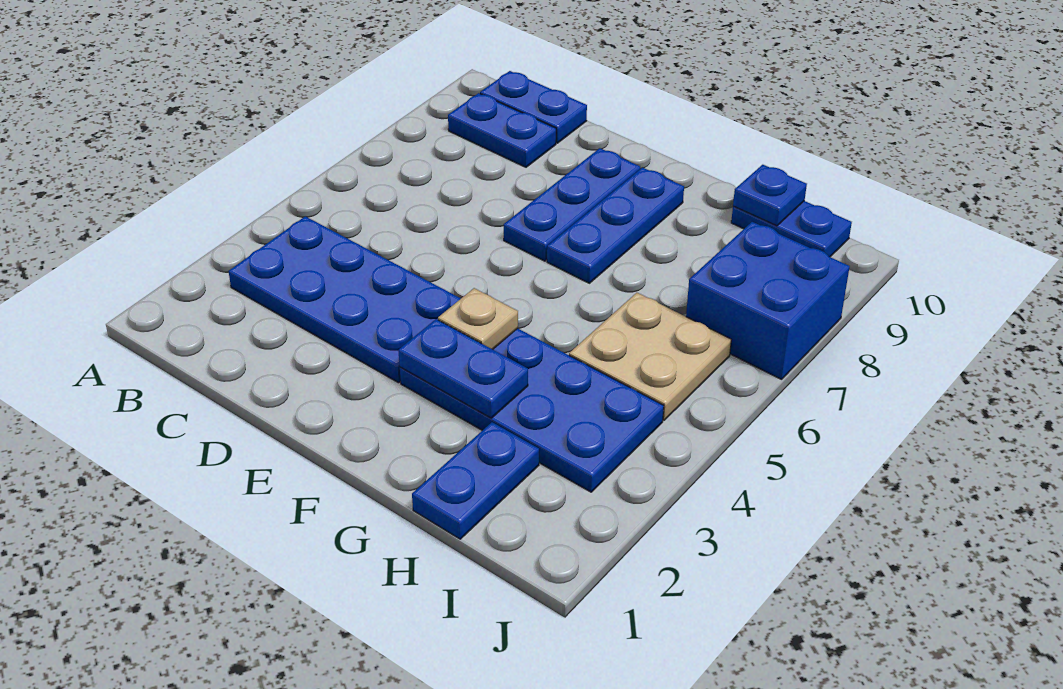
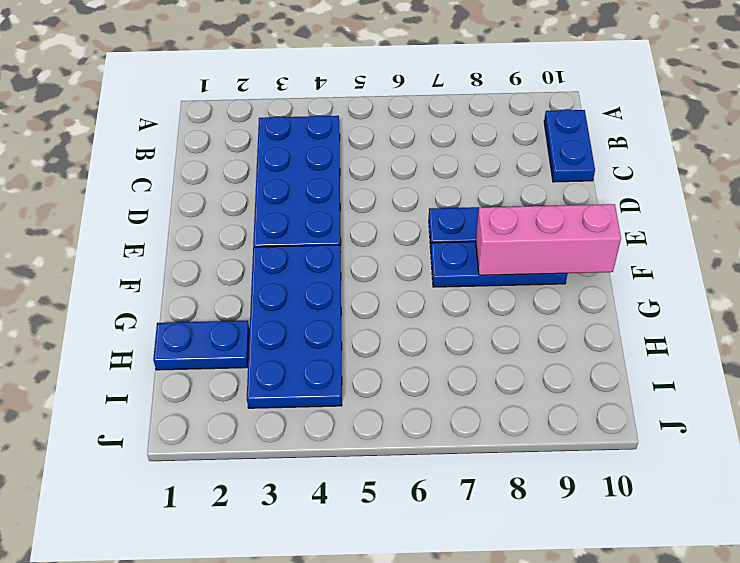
pink brick F8:F10 level 2 -> none
none -> blue plate B9:C9 level 1
none -> tan plate H5:I6 level 1
none -> blue plate H10:I10 level 1

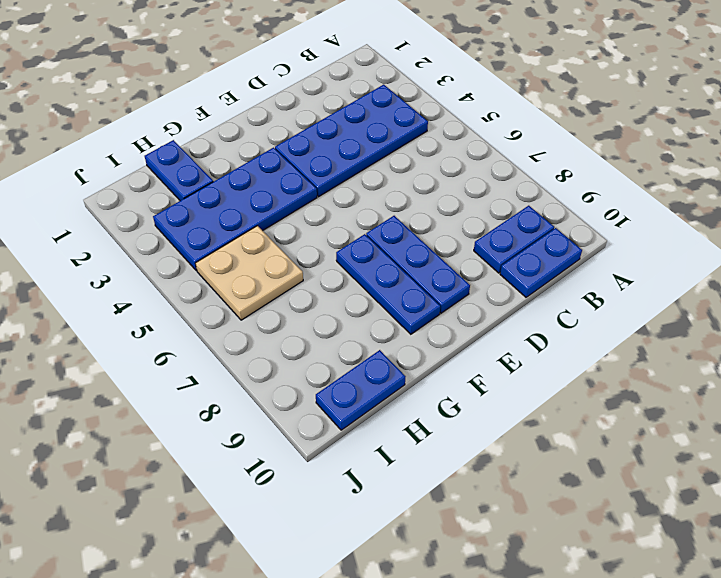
none -> blue brick I7:J8 level 1
none -> blue plate F3:G3 level 2
none -> tan plate F4 level 2

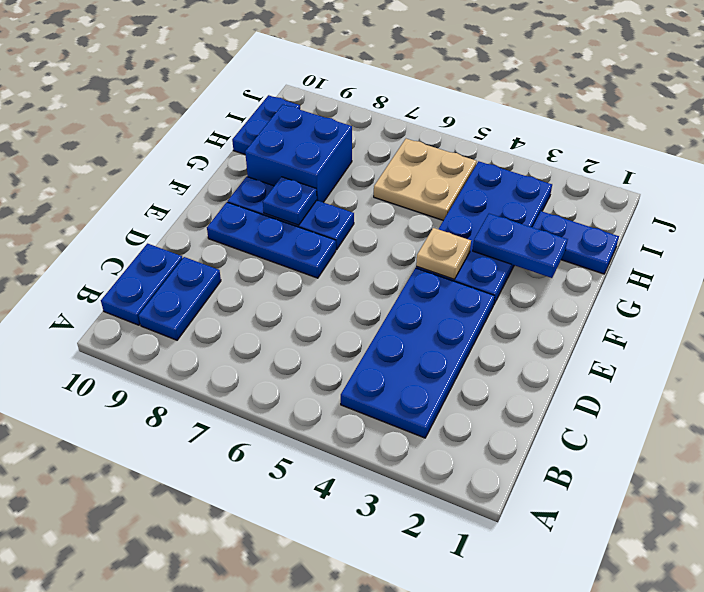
blue plate F8 level 2 -> blue plate H10 level 2
blue plate G2:G3 level 2 -> blue plate F3:G3 level 2
blue brick G8:H9 level 1 -> blue brick I7:J8 level 1

